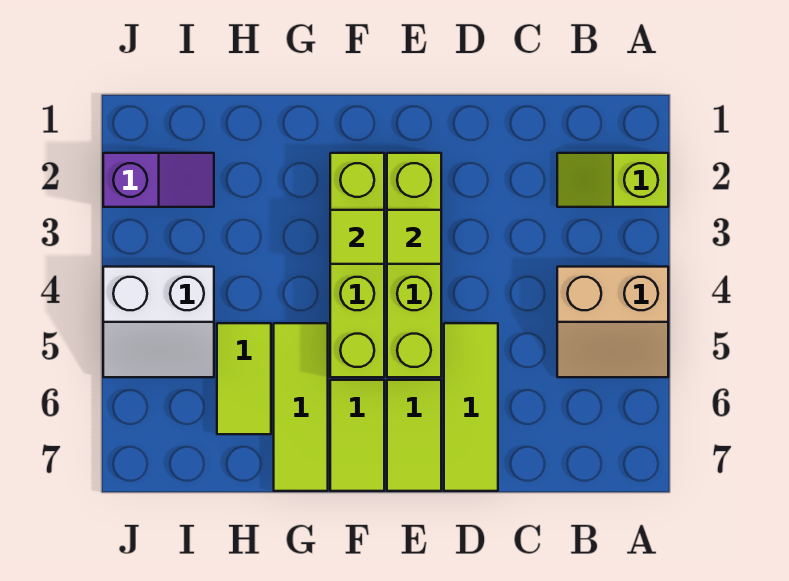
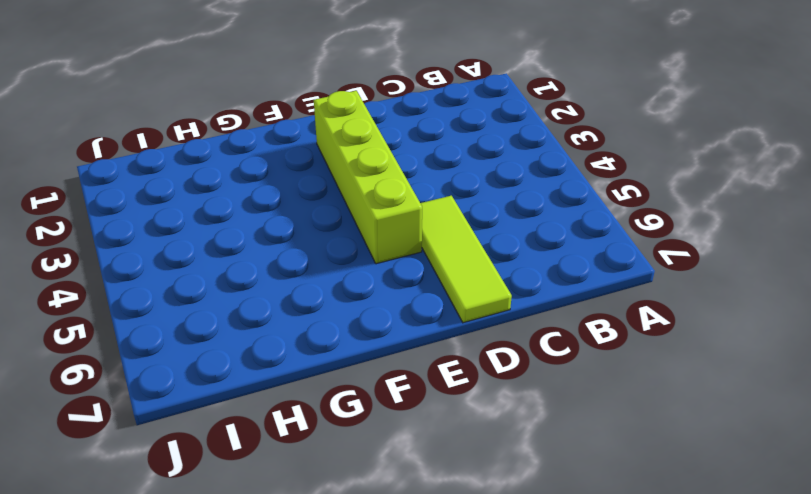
none -> lime slope A2:B2 level 1 top A
none -> tan slope A4:B5 level 1 top 4
none -> lime tile E6:E7 level 1

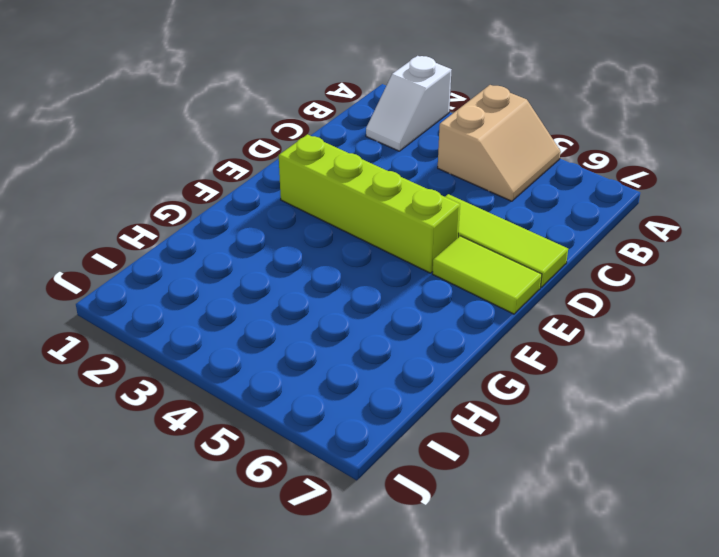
white slope A2:B2 level 1 top A -> lime slope A2:B2 level 1 top A
none -> lime brick F2:F5 level 1
none -> lime tile F6:F7 level 1
none -> lime tile G5:G7 level 1

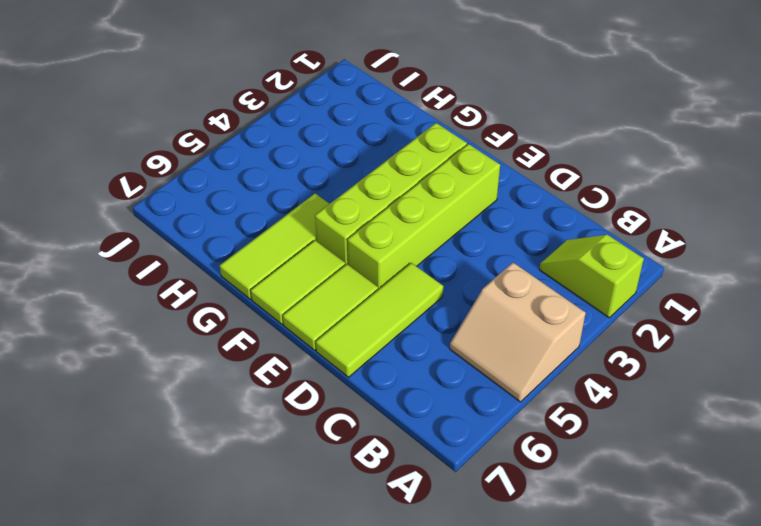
none -> lime tile H5:H6 level 1
none -> purple slope I2:J2 level 1 top J
none -> white slope I4:J5 level 1 top 4

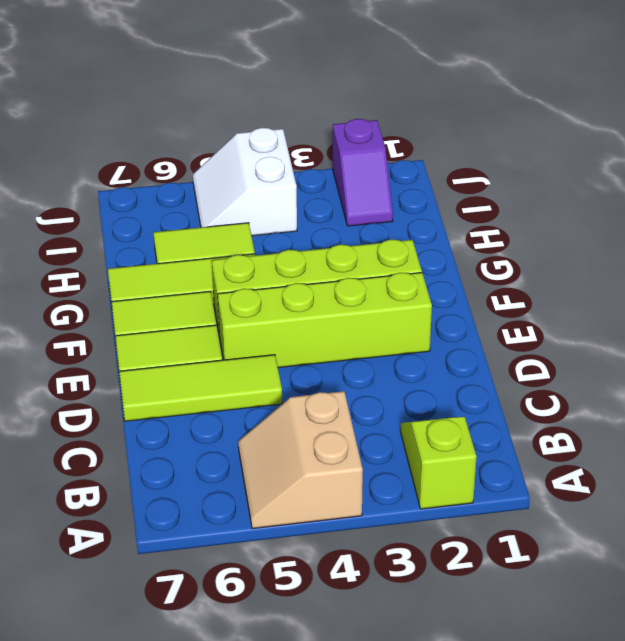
none -> lime tile E3 level 2
none -> lime tile F3 level 2

